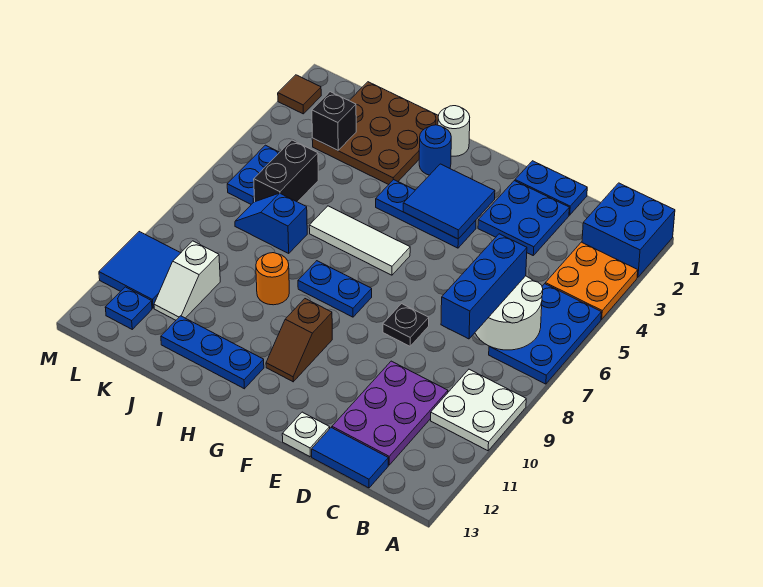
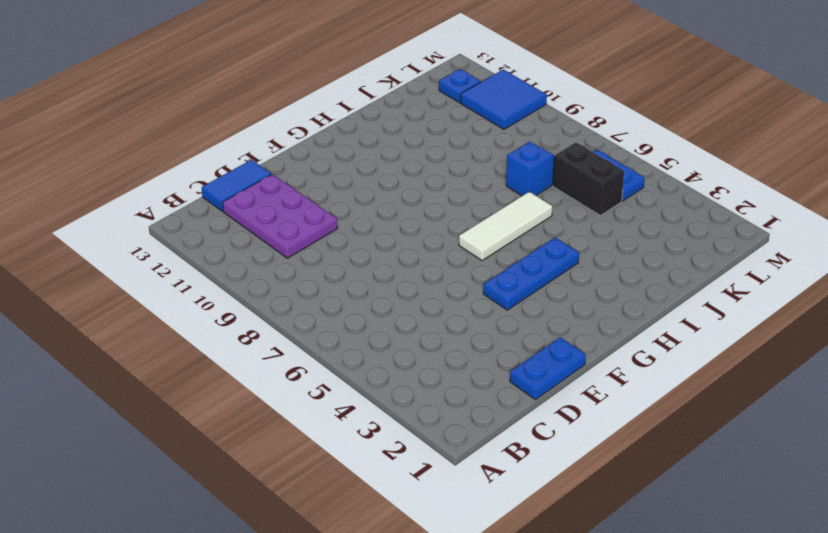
none -> blue brick A1:B2 level 1
none -> orange plate A3:B4 level 1
none -> blue plate A5:B7 level 1
none -> white plate A9:B10 level 1

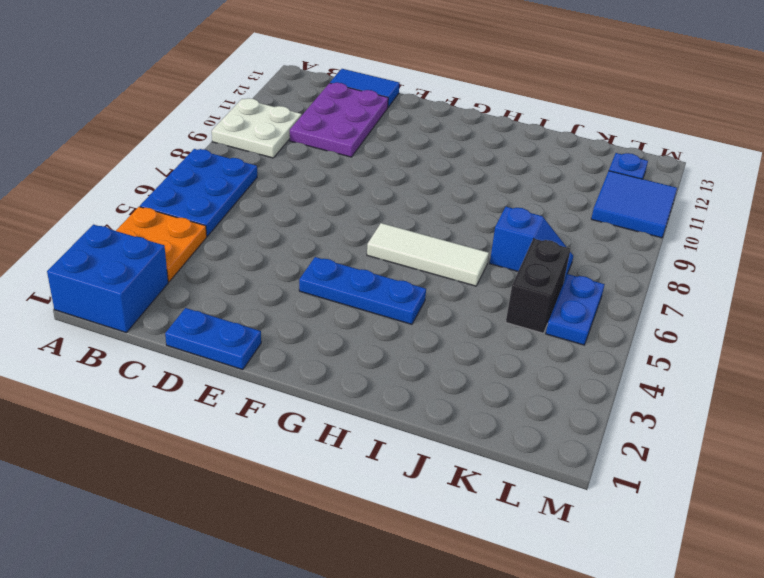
none -> blue plate D2:E3 level 1
none -> black plate E8 level 1
none -> white plate E13 level 1
none -> blue plate G8:H8 level 1

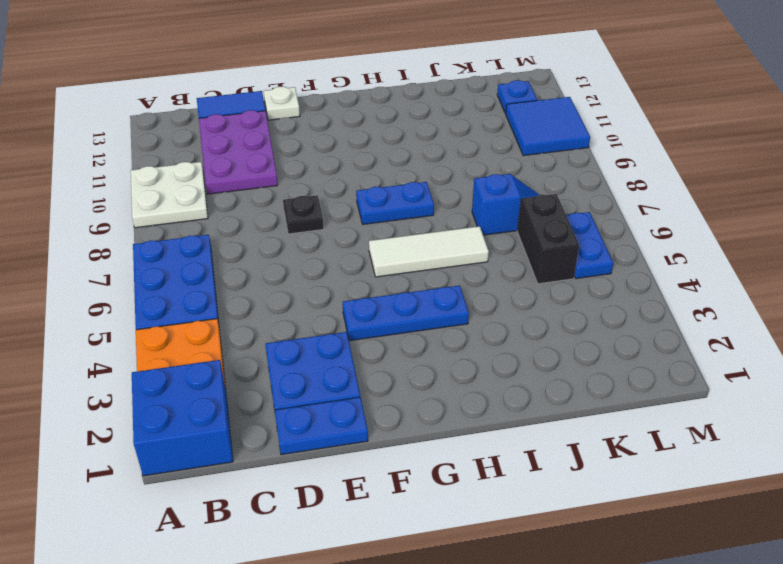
none -> brown slope G10:G11 level 1 top 10
none -> white round brick H1 level 1
none -> blue round brick H2 level 1
none -> blue plate H12:J12 level 1

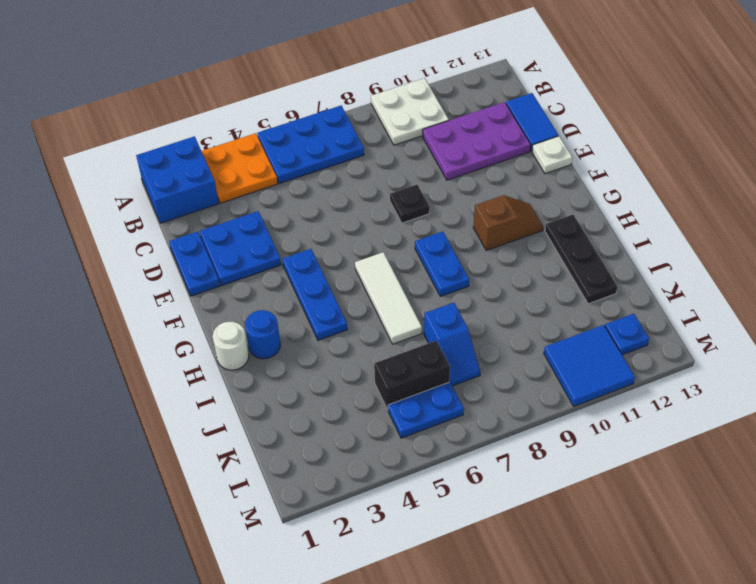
black plate H12:J12 level 1 -> blue plate H12:J12 level 1
none -> brown plate I1:K3 level 1
none -> orange round brick I9 level 1
none -> white slope K10:K11 level 1 top 10
none -> brown tile M2 level 1

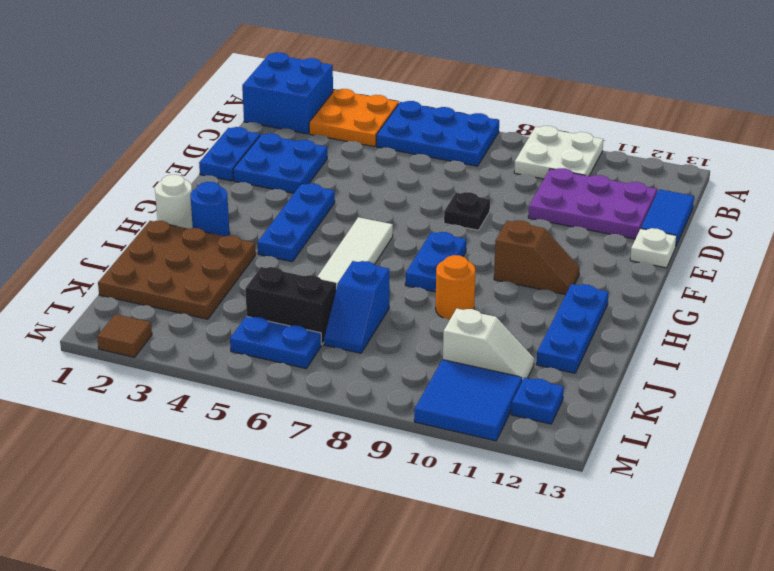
none -> white round brick B6:C7 level 2
none -> blue tile F3:G4 level 2
none -> black brick K3 level 2
none -> blue brick C6:C8 level 3

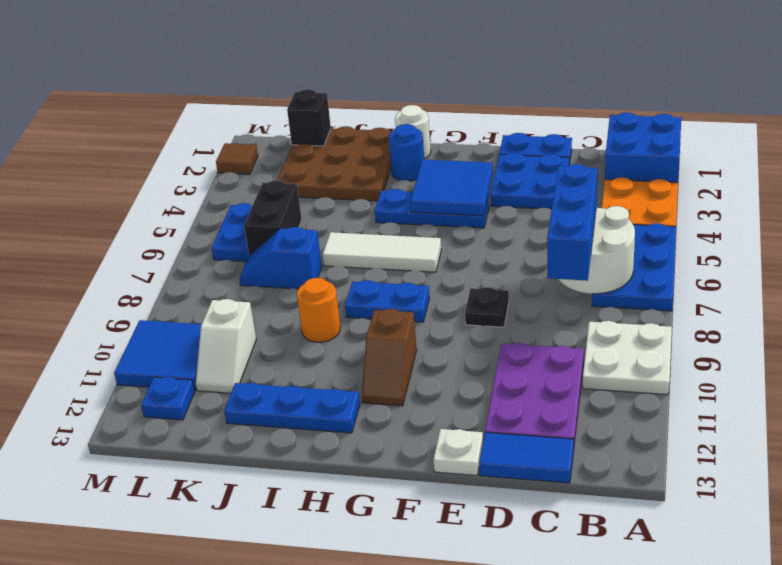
black brick K1 level 2 -> black brick K3 level 2

